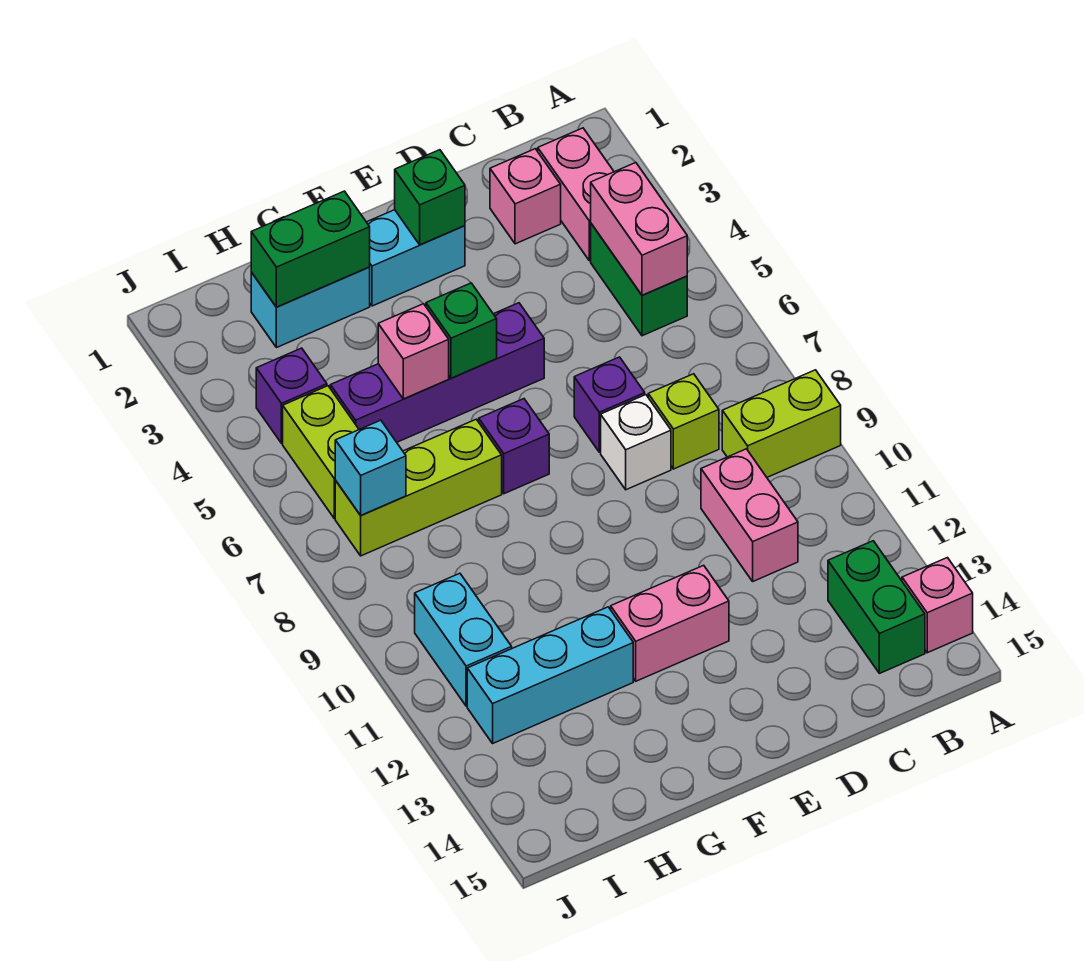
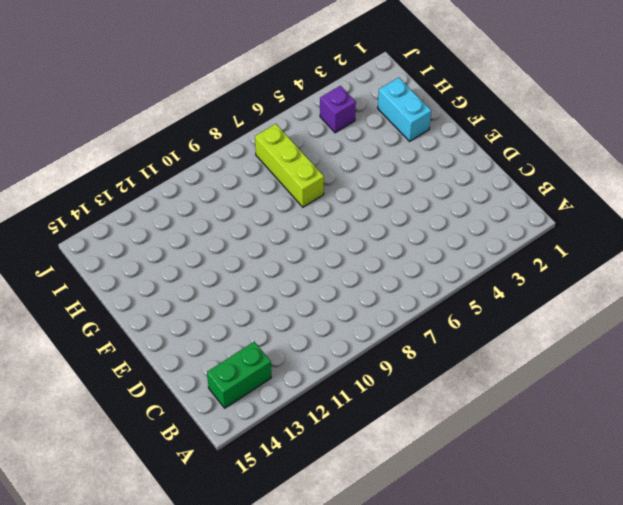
none -> lime brick A9:B9 level 1
none -> pink brick A14 level 1
none -> pink brick B2:B3 level 1

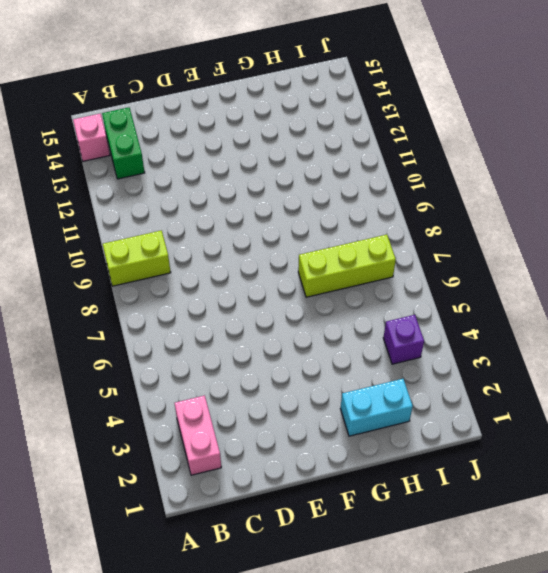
none -> green brick B4:B5 level 1
none -> pink brick C2 level 1
none -> lime brick C8 level 1

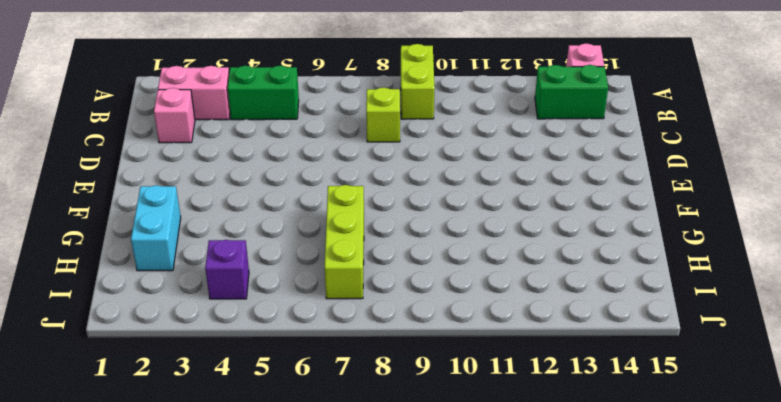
none -> pink brick C10:C11 level 1
none -> purple brick D7 level 1
none -> white brick D8 level 1

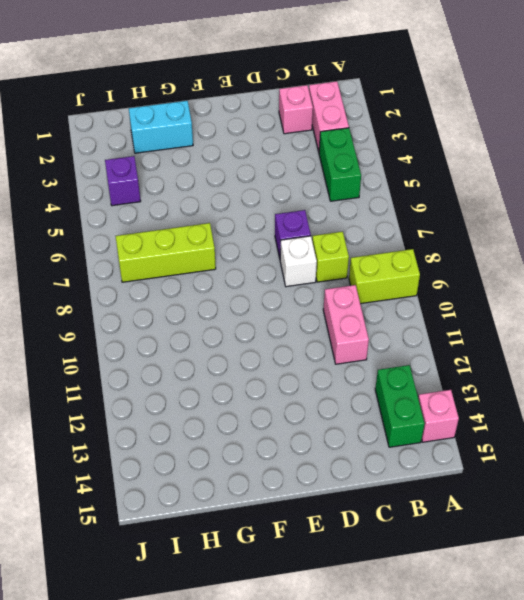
none -> cyan brick E2:F2 level 1
none -> purple brick E5:H5 level 1
none -> pink brick E12:F12 level 1

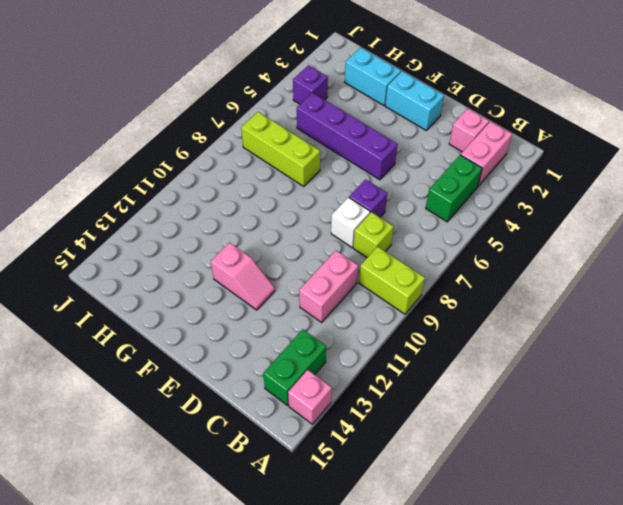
pink slope E12:F12 level 1 top F -> pink brick E12:F12 level 1
none -> purple brick F7 level 1
none -> cyan brick G12:I12 level 1
none -> lime brick I5:I6 level 1

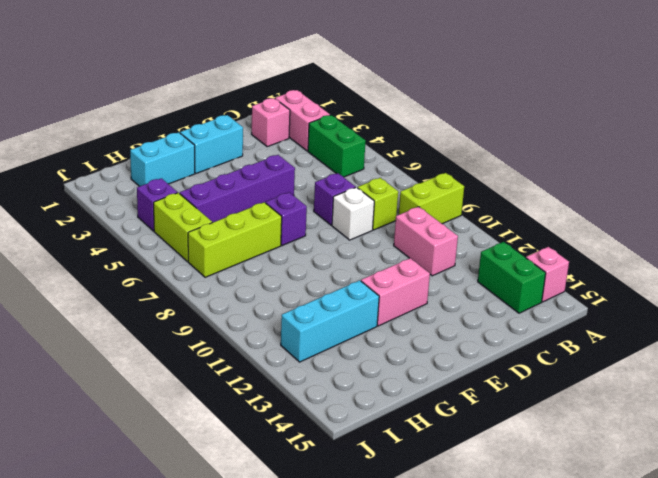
none -> cyan brick I10:I11 level 1
none -> pink brick B4:B5 level 2
none -> green brick E2 level 2

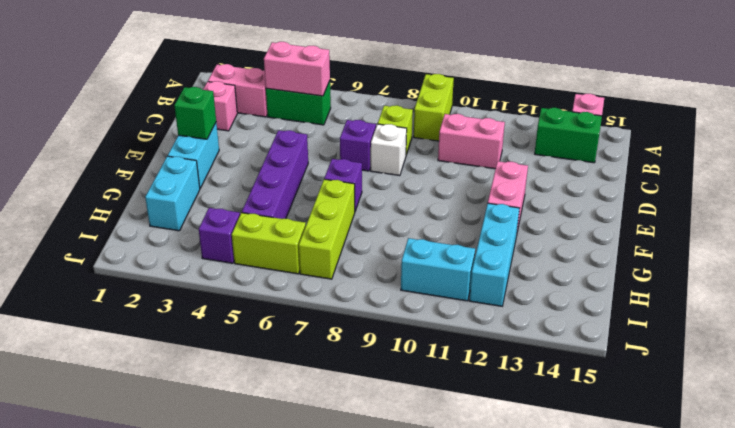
none -> green brick F5 level 2
none -> green brick G2:H2 level 2
none -> pink brick G5 level 2

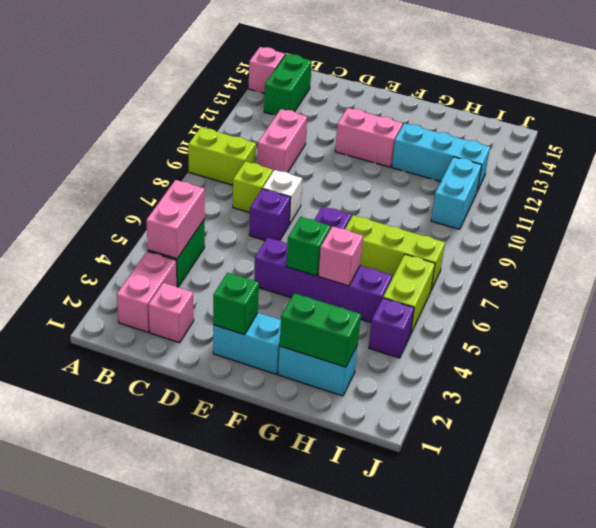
none -> cyan brick I7 level 2

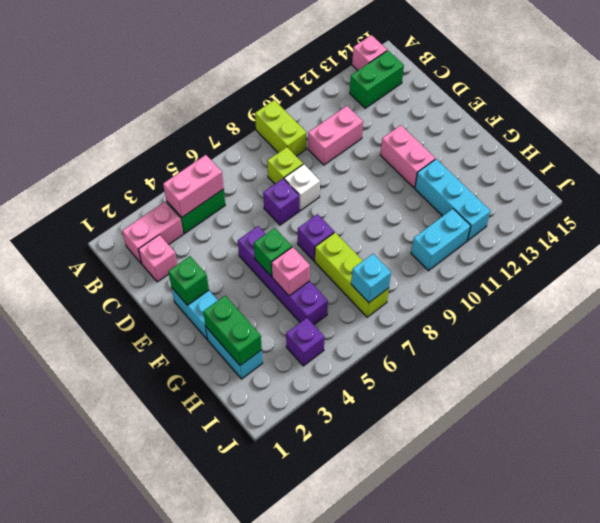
none -> lime brick I5:I6 level 1

